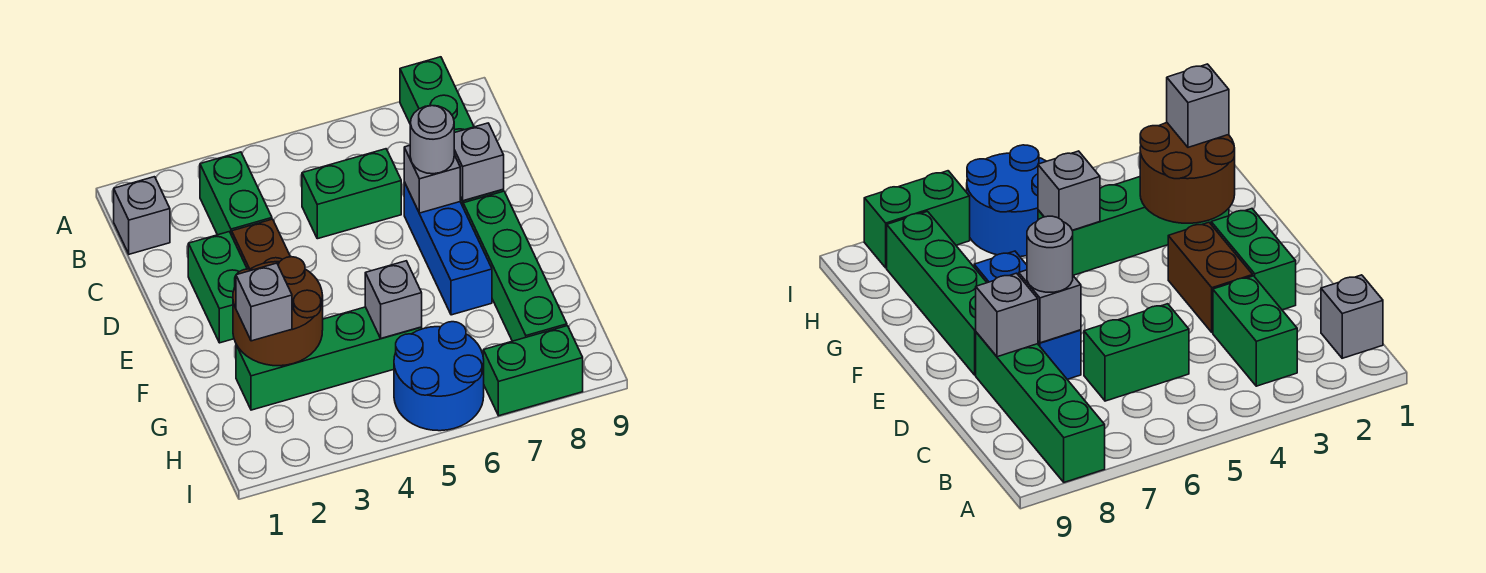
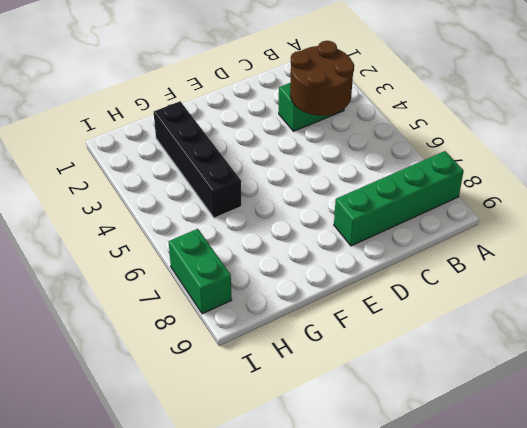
brown round brick B3:C4 level 2 -> brown round brick F2:G3 level 2
black brick G2:G5 level 1 -> green brick G2:G5 level 1
none -> grey brick B1 level 1
none -> green brick C5:C6 level 1
none -> green brick D2:E2 level 1

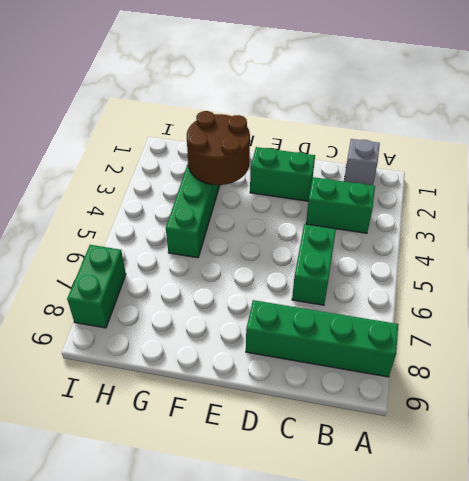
none -> brown brick D3:E3 level 1
none -> blue brick D7:F7 level 1
none -> green brick E8:H8 level 1

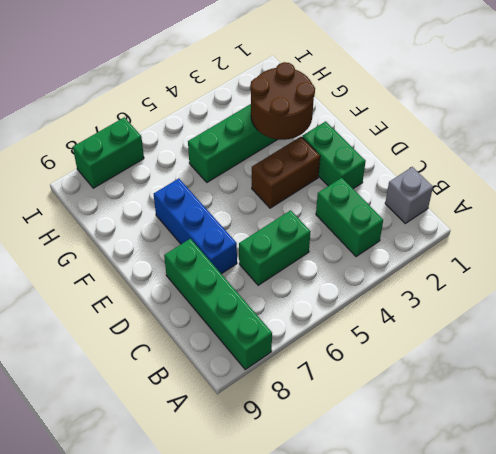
brown brick E3:E4 level 1 -> brown brick D3:E3 level 1
none -> green brick E8:H8 level 1
none -> blue round brick H5:I6 level 1
none -> grey brick D7 level 2

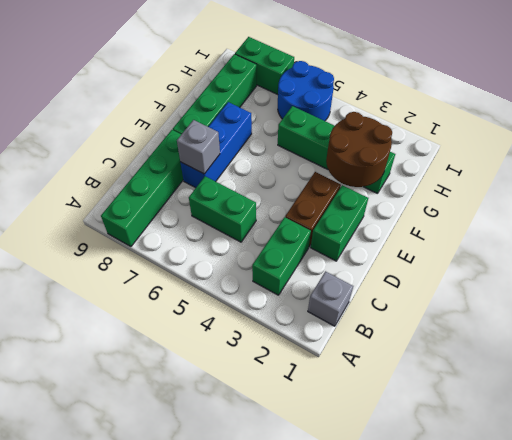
none -> grey brick D8 level 2
none -> grey brick G5 level 2
none -> grey round brick D7 level 3

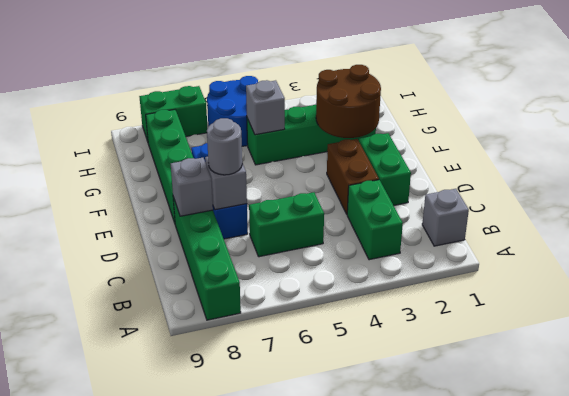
none -> grey brick G2 level 3

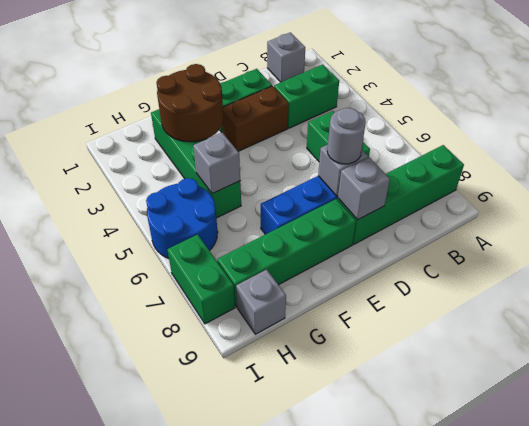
grey brick H9 level 1 -> grey brick G2 level 3

